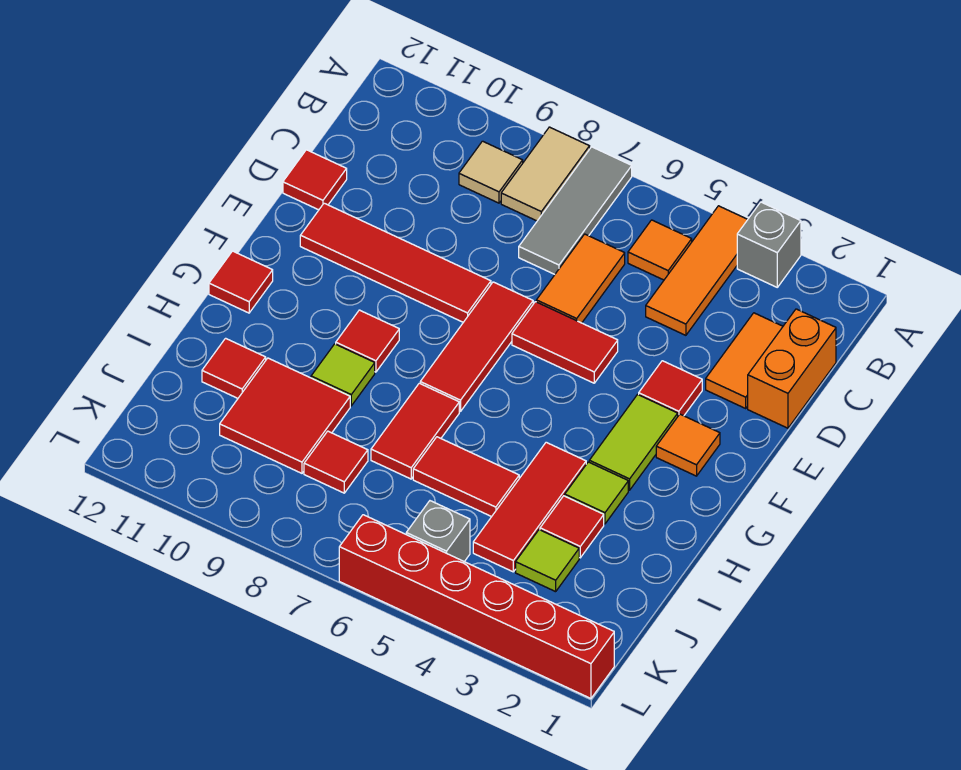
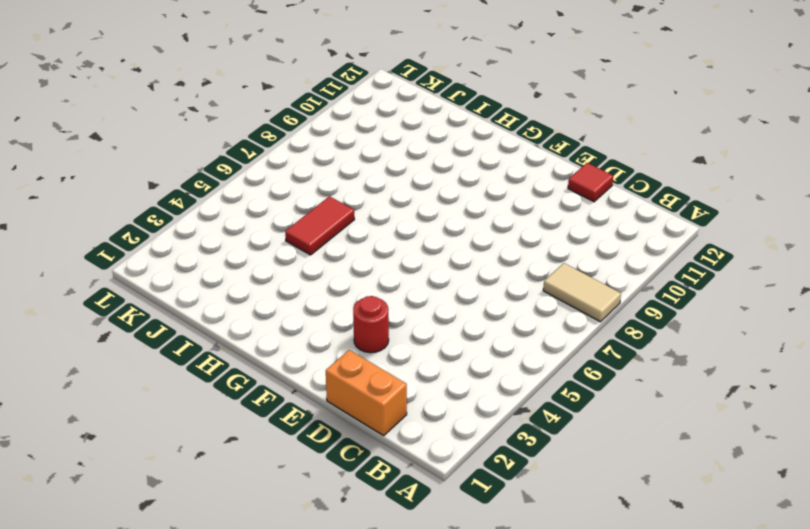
red round brick E3 level 1 -> red tile E3 level 1
none -> grey brick A3 level 1
none -> orange tile A4:C4 level 1
none -> grey tile A7:C7 level 1
none -> orange tile B5 level 1

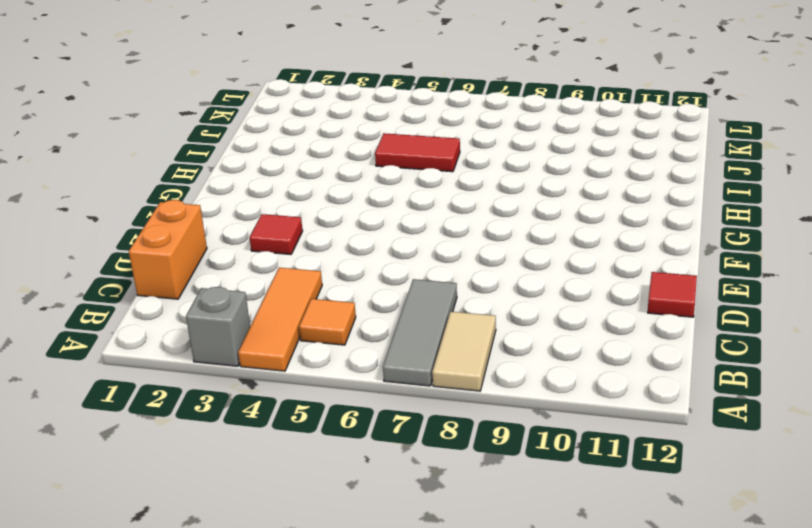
none -> tan tile B9 level 1
none -> orange tile C2:D2 level 1
none -> orange tile C6:D6 level 1
none -> red tile E5:E6 level 1

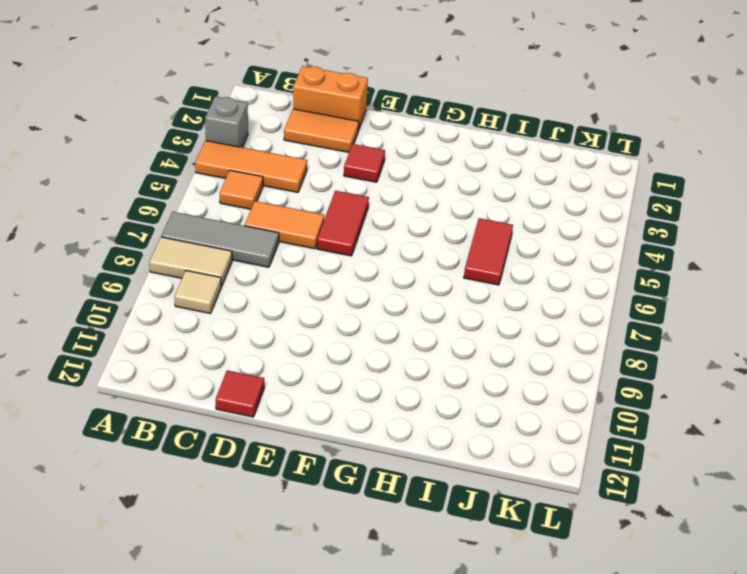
none -> red tile E7:G7 level 1
none -> red tile E8:E11 level 1
none -> orange tile F2 level 1
none -> lime tile F3:G3 level 1

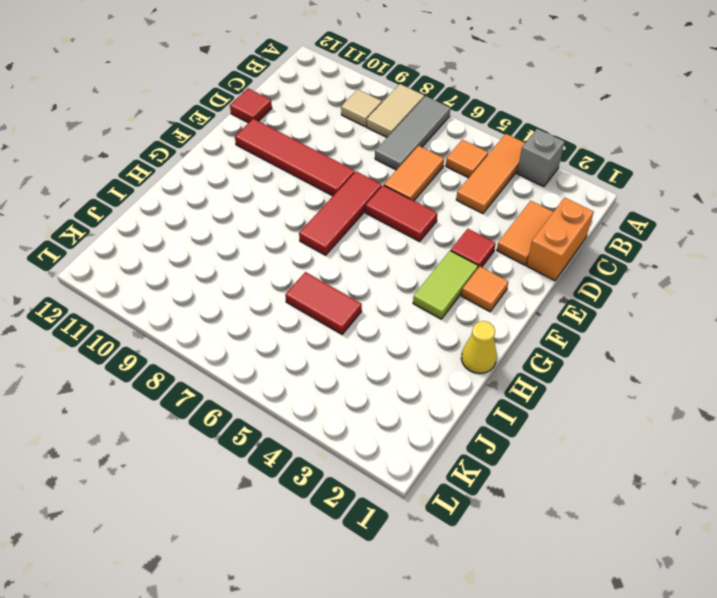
yellow cone H1 level 1 -> none
none -> red tile G9 level 1
none -> red tile G12 level 1
none -> lime tile H3 level 1
none -> red tile H4:J4 level 1

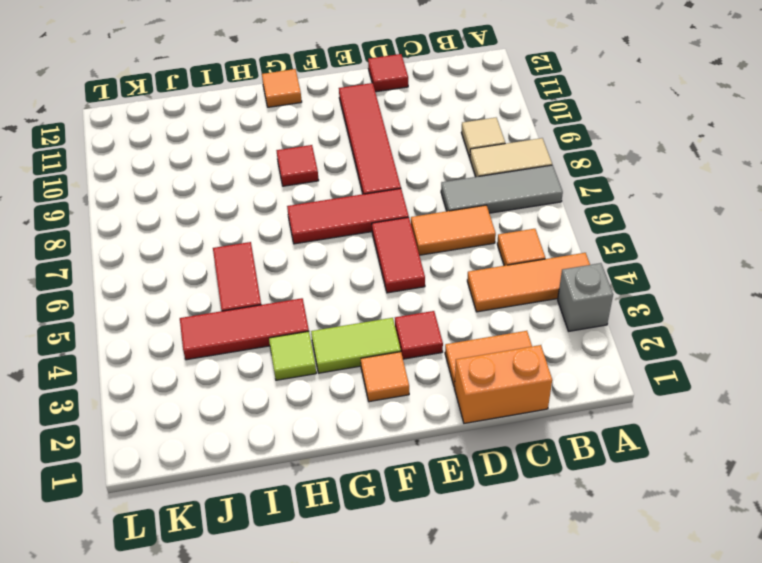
orange tile G12 level 1 -> red tile G12 level 1
none -> red tile H7:I7 level 1
none -> lime tile H9 level 1
none -> red tile I3 level 1
none -> red tile I9:J10 level 1

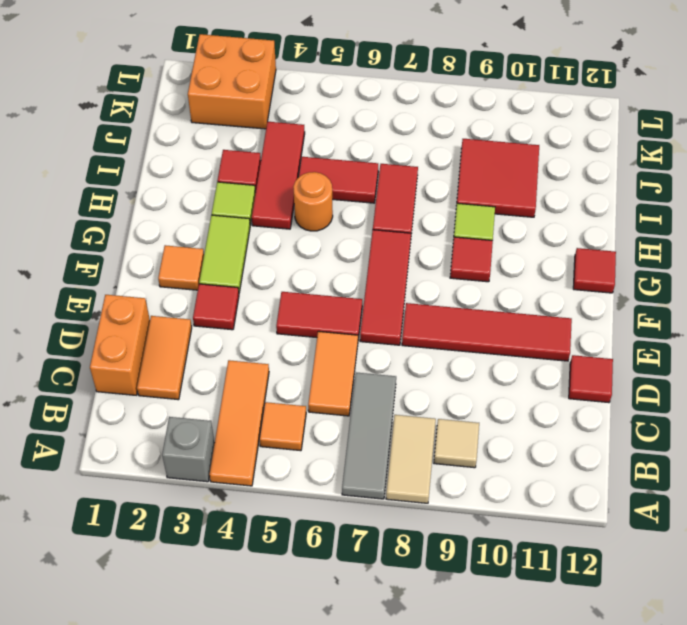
orange round brick H5 level 1 -> none
orange brick K2:L3 level 1 -> red brick L1:L6 level 1
none -> red tile I11 level 1
none -> lime tile J3 level 1
none -> red tile J8 level 1
none -> grey brick K5 level 1

